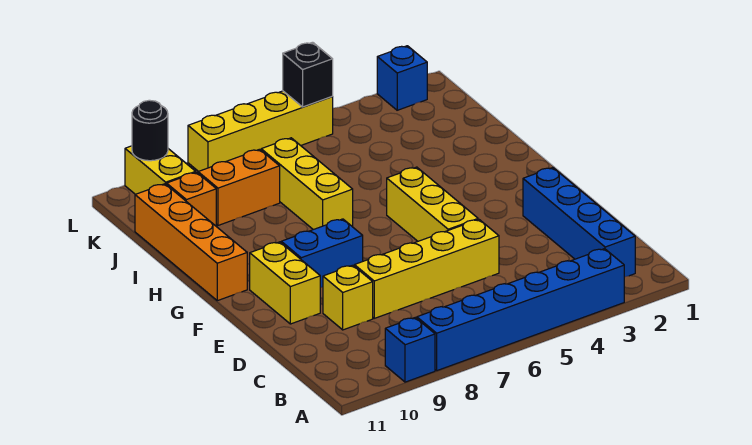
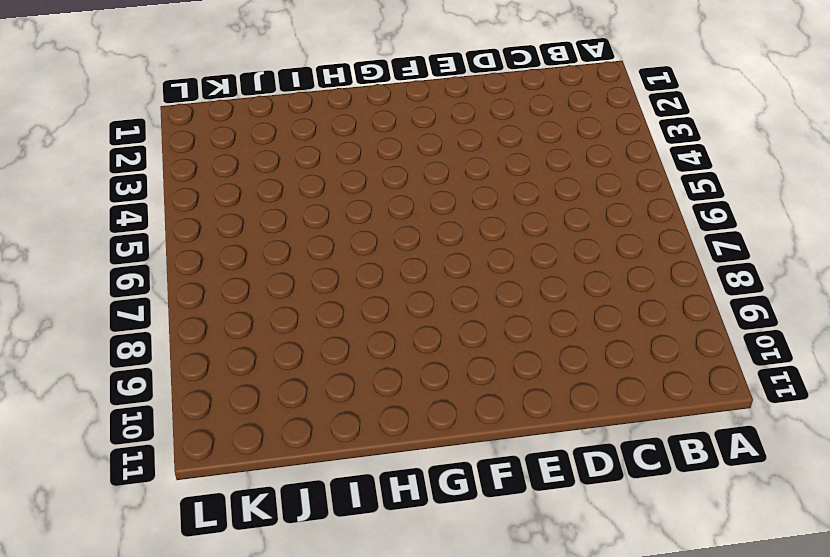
none -> blue brick A3:A8 level 1
none -> blue brick A9 level 1
none -> blue brick B2:E2 level 1

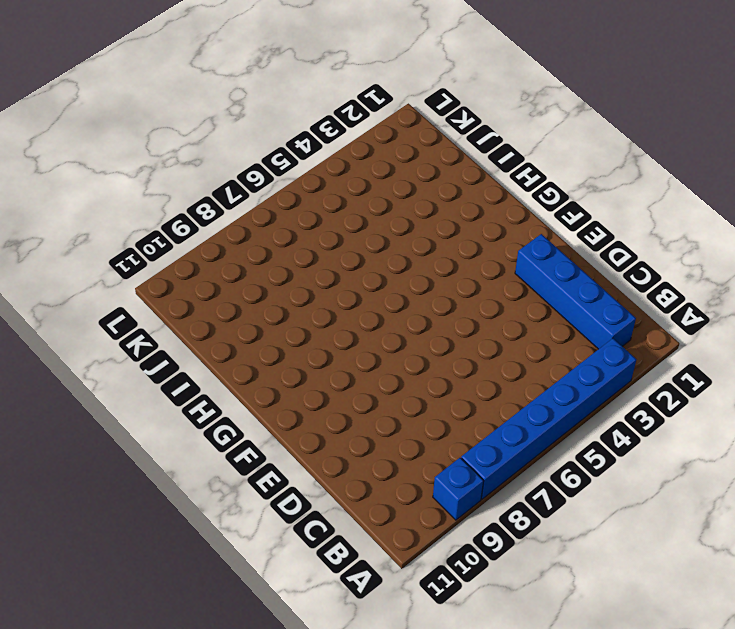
none -> yellow brick D5:D8 level 1
none -> yellow brick D9 level 1
none -> yellow brick E5:G5 level 1

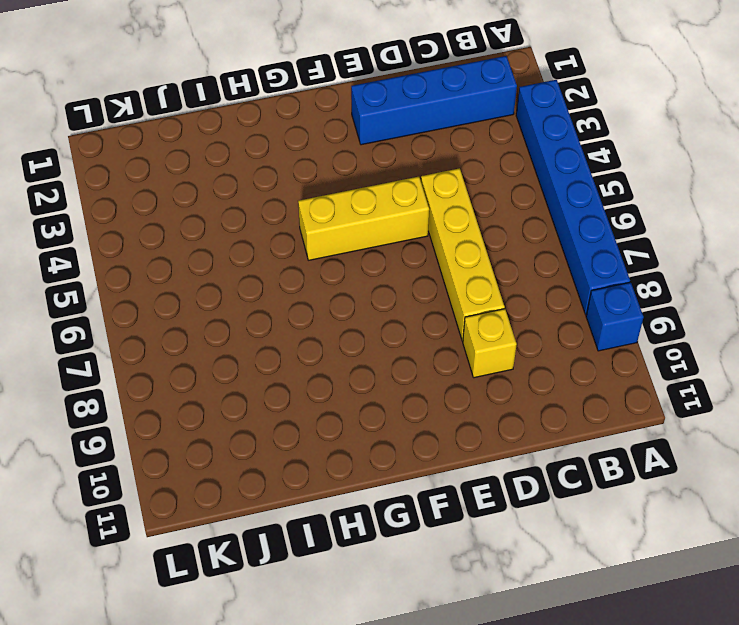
none -> yellow brick E10:F10 level 1
none -> blue brick F8:F9 level 1
none -> orange brick G11:J11 level 1

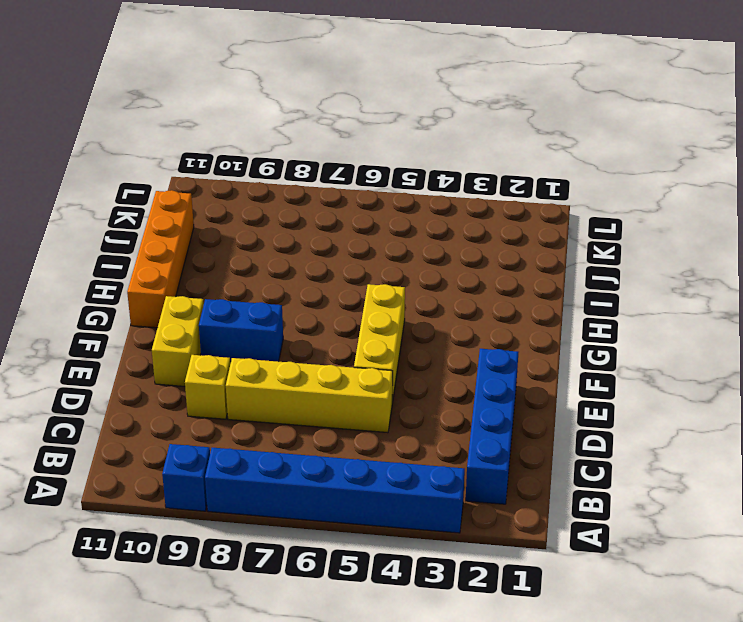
none -> yellow brick H7:J7 level 1
none -> orange brick J8:J9 level 1
none -> orange brick J10 level 1

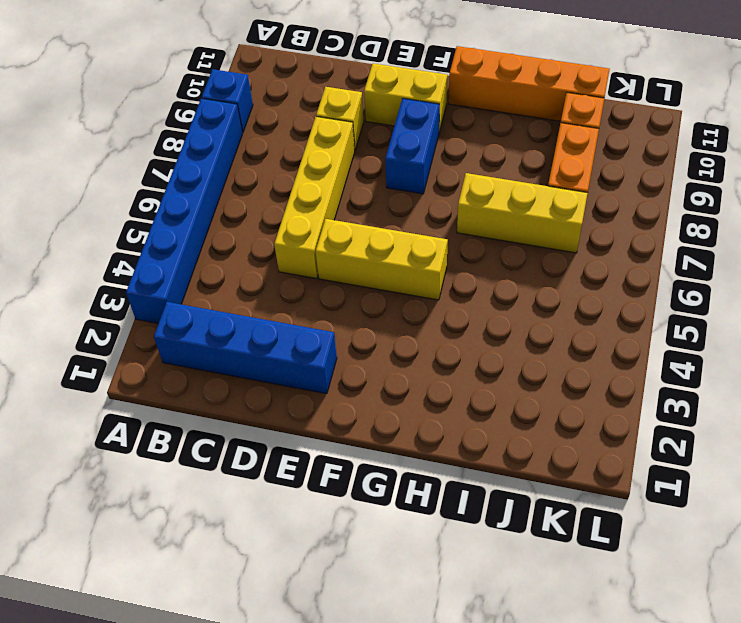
none -> yellow brick K10:L10 level 1
none -> blue brick L2 level 1
none -> yellow brick L5:L8 level 1

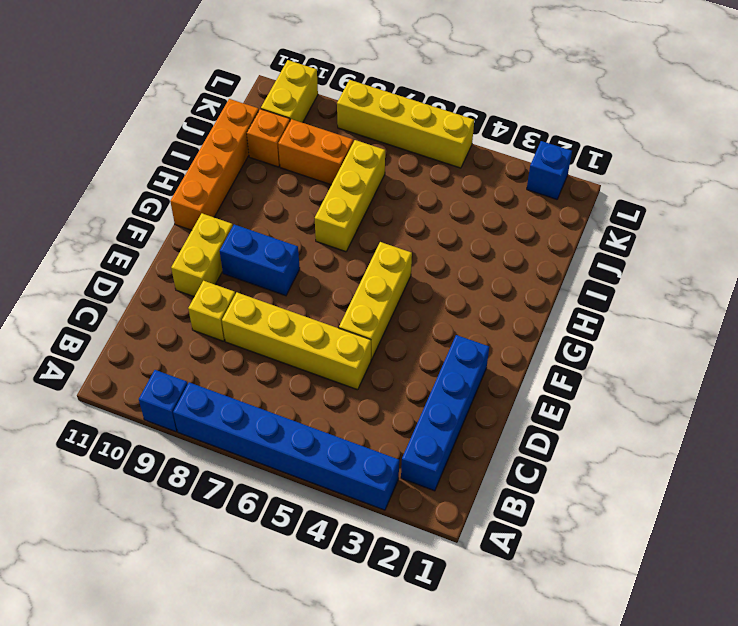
none -> black brick L5 level 2
none -> black round brick L10 level 2

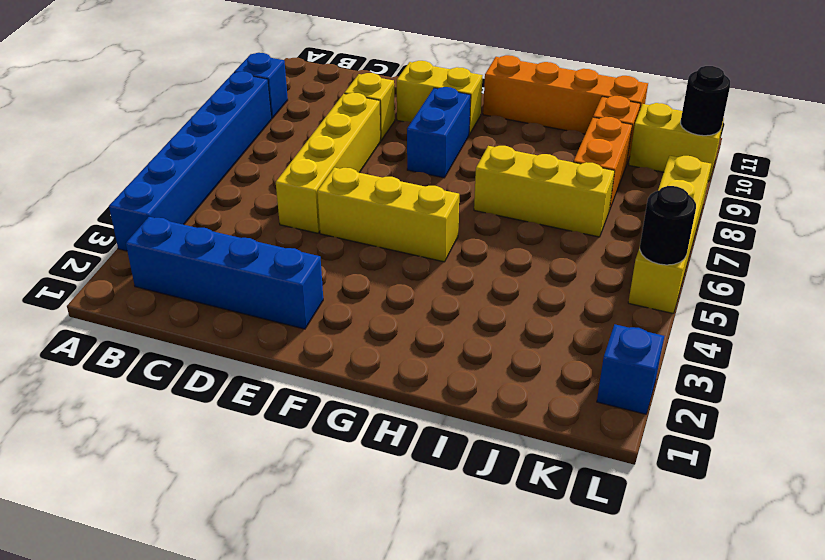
black round brick L5 level 2 -> black brick L5 level 2

